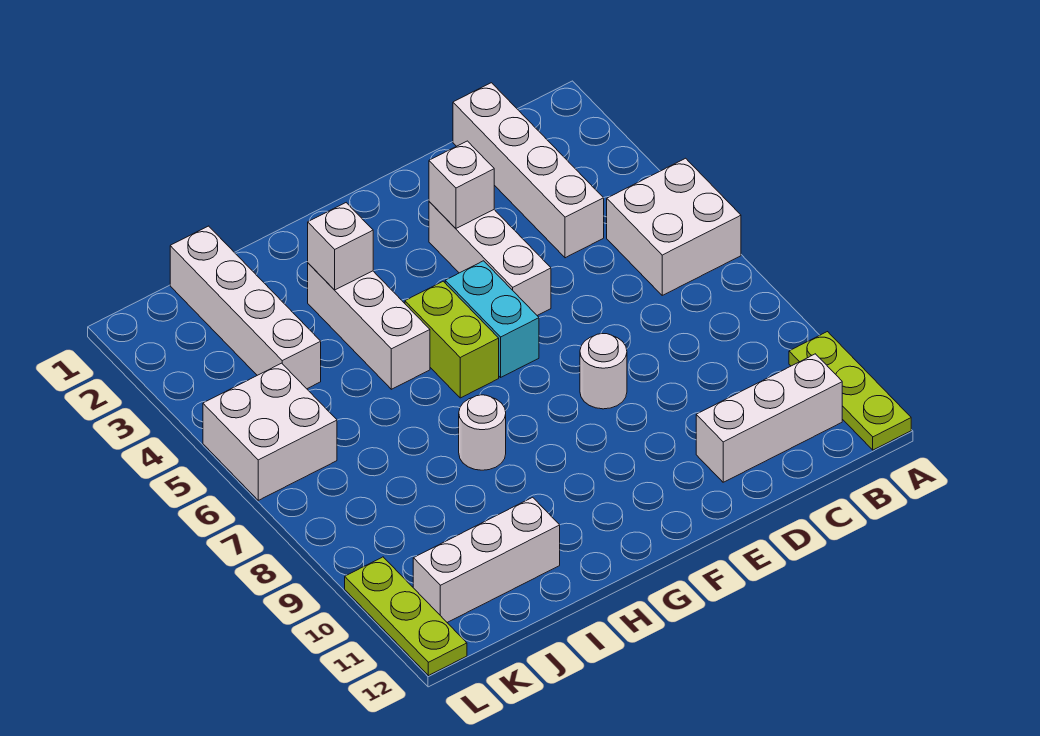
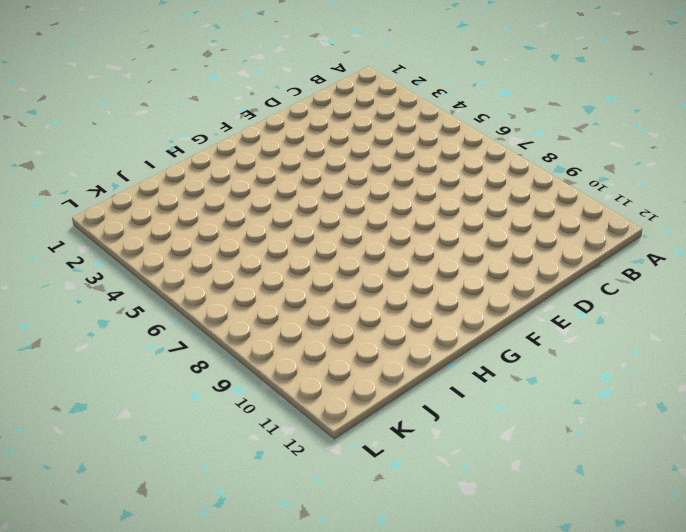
none -> white brick A5:B6 level 1
none -> lime plate A10:A12 level 1
none -> white brick B11:D11 level 1

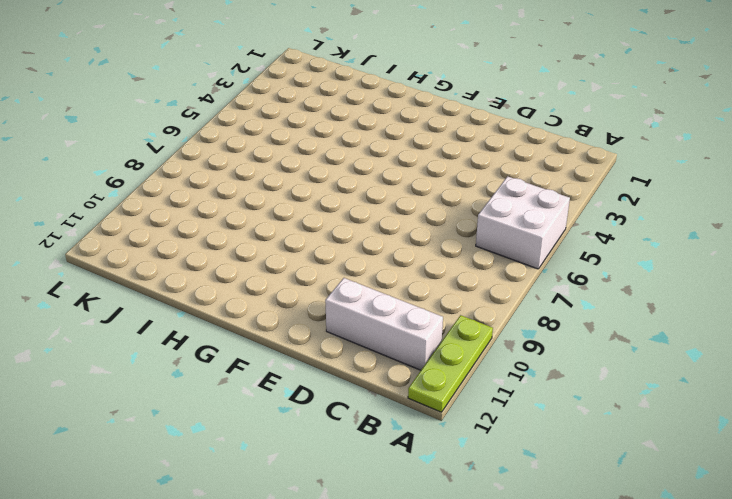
none -> white brick C1:C4 level 1
none -> white brick E3:E5 level 1
none -> white round brick E8 level 1

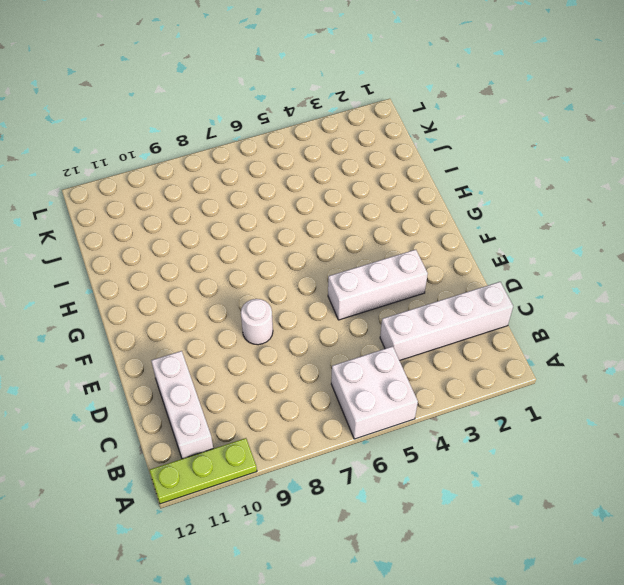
none -> cyan brick F5:F6 level 1
none -> lime brick G5:G6 level 1
none -> white brick H3:H5 level 1

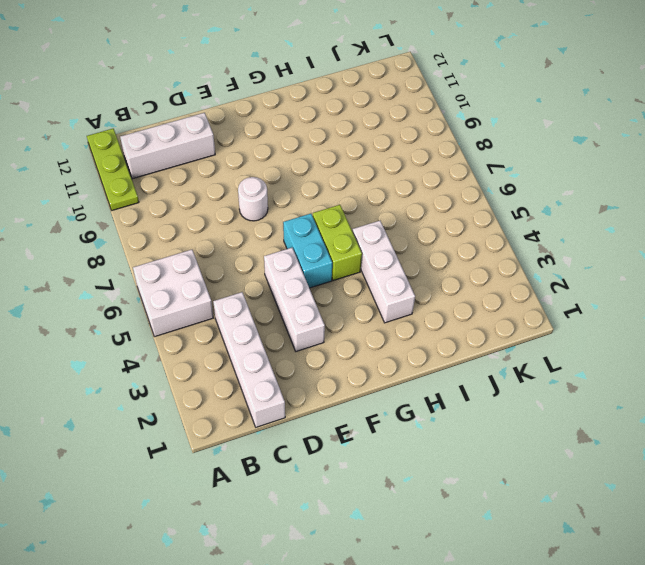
none -> white round brick H8 level 1
none -> white brick I11:K11 level 1
none -> white brick J1:J4 level 1

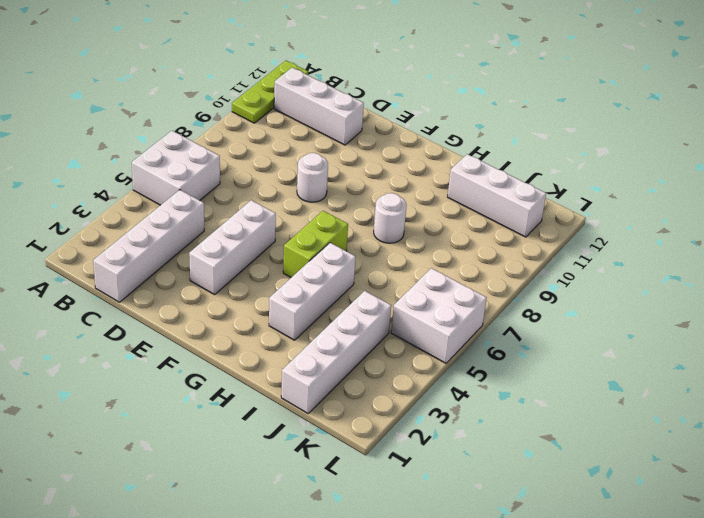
none -> cyan brick F5:F6 level 1
none -> lime plate L10:L12 level 1
none -> white brick E3 level 2

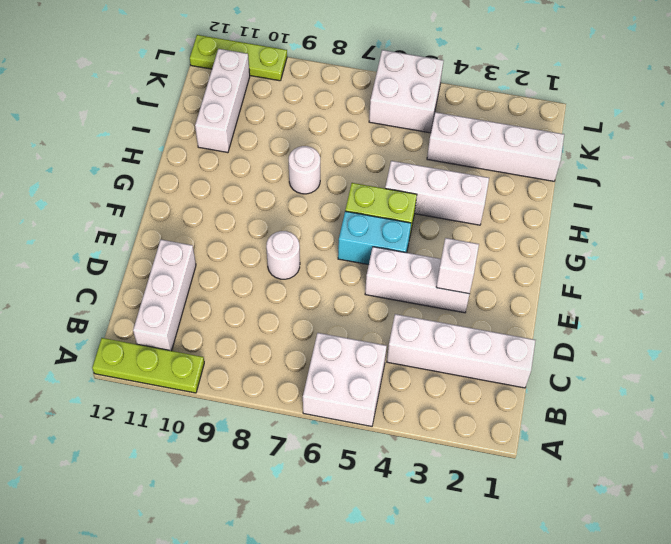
none -> white brick H3 level 2

